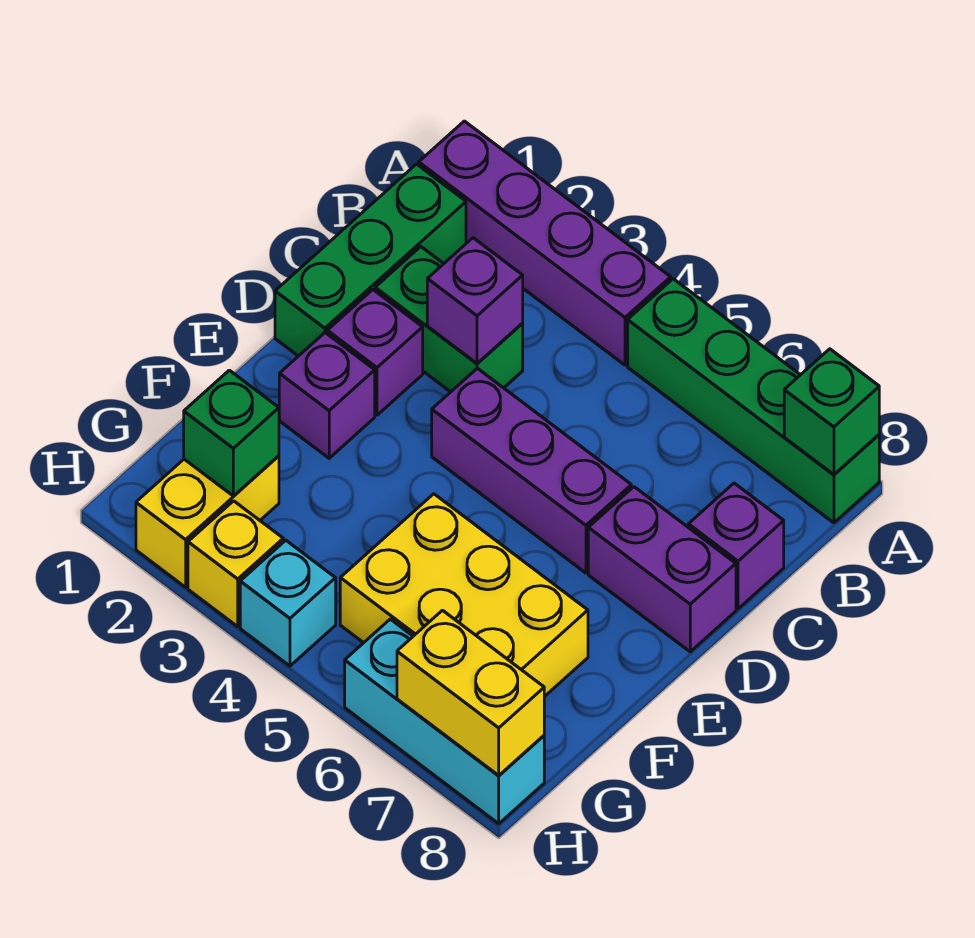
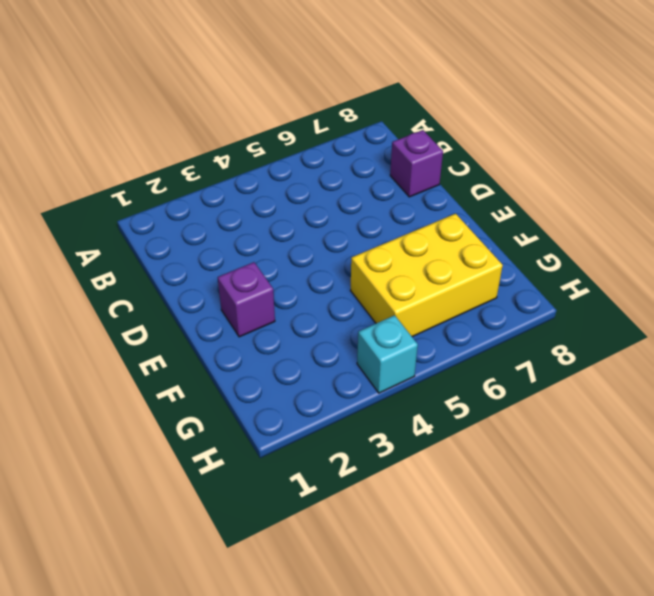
none -> purple brick A1:A4 level 1
none -> green brick A5:A8 level 1
none -> green brick B1:D1 level 1

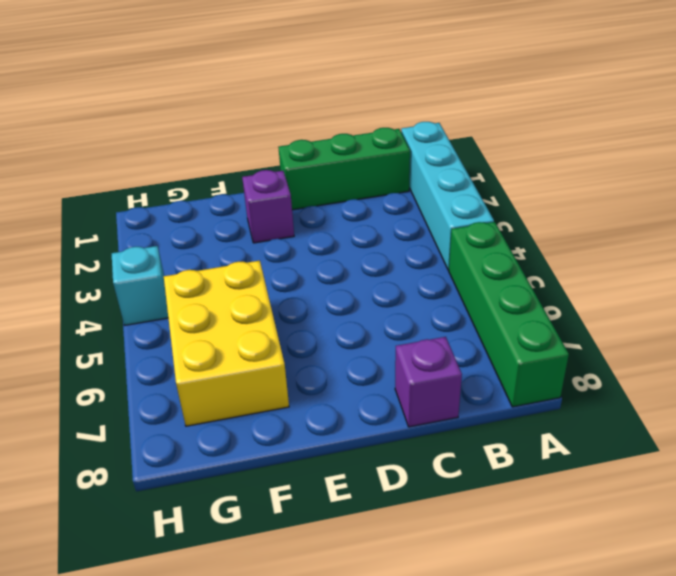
cyan brick A1:A4 level 1 -> purple brick A1:A4 level 1
none -> green brick C2:C3 level 1
none -> purple brick D2 level 1
none -> purple brick D4:D6 level 1

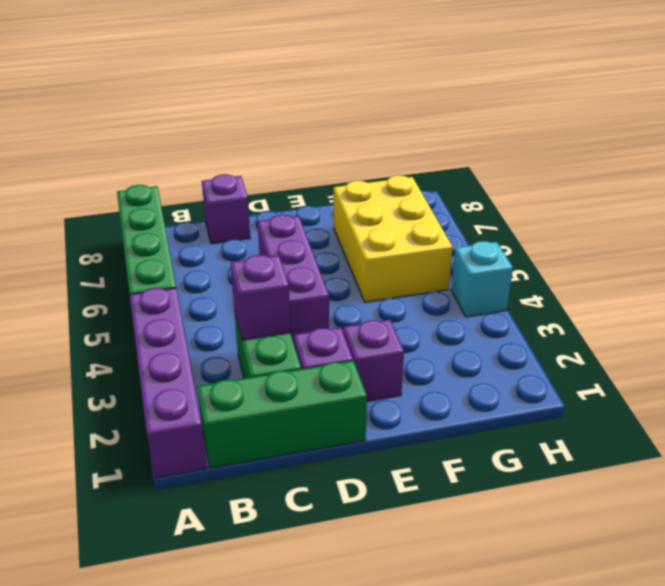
none -> purple brick D7:D8 level 1
none -> yellow brick G2:H2 level 1
none -> yellow brick H3 level 1

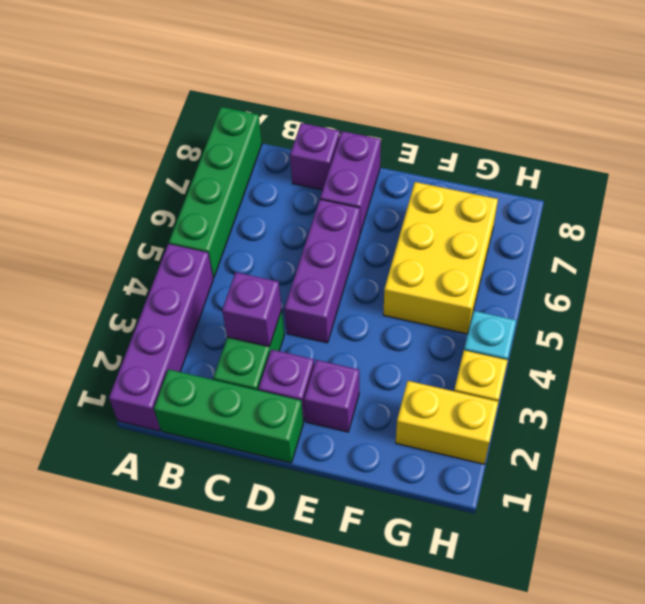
none -> cyan brick H6:H8 level 1
none -> green brick A8 level 2
none -> green brick G2 level 2

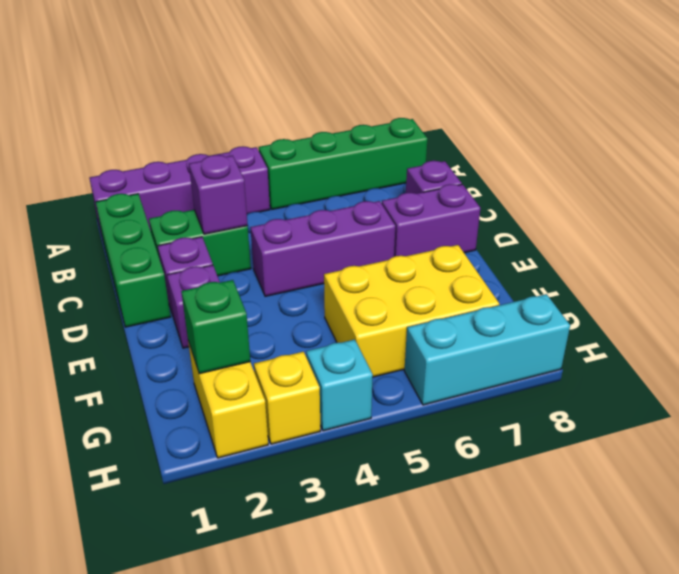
none -> green brick A8 level 2
none -> yellow brick H7:H8 level 2

